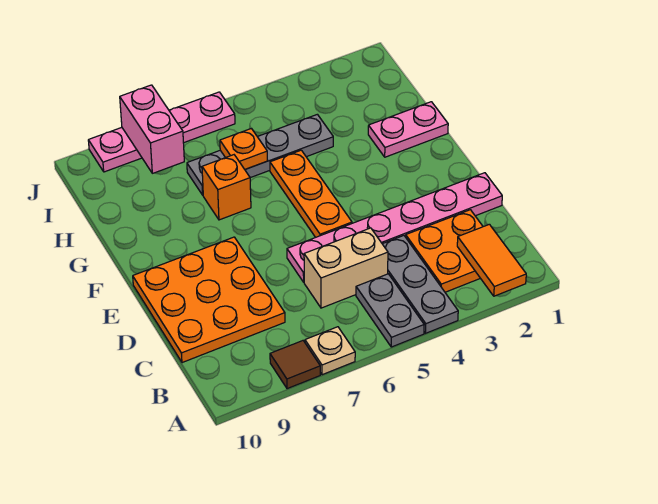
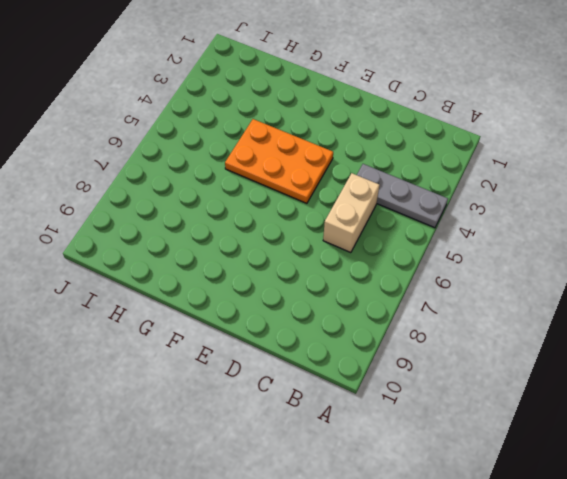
orange plate E4:G5 level 1 -> orange plate E5:G5 level 1
none -> grey plate A5:B5 level 1
none -> tan plate A7 level 1
none -> brown tile A8 level 1

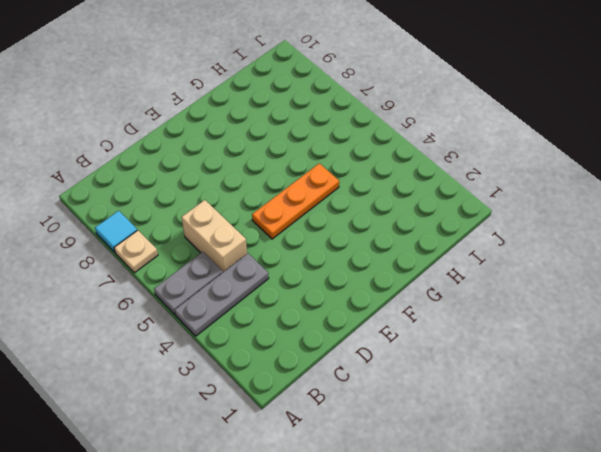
cyan tile A8 level 1 -> brown tile A8 level 1
none -> orange plate B2:C3 level 1
none -> orange plate C8:E10 level 1
none -> pink plate D1:D6 level 1

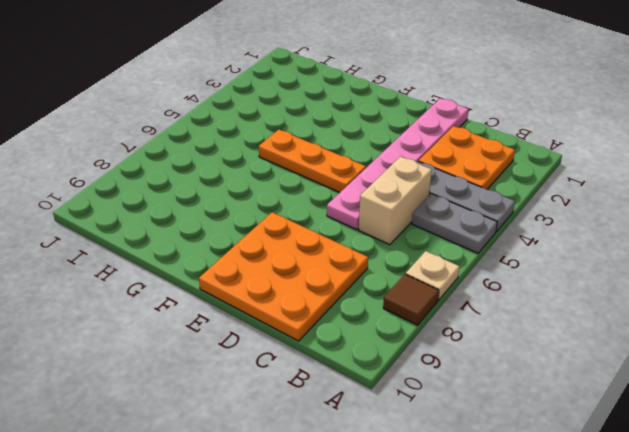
none -> pink plate G1:G2 level 1
none -> orange brick G7 level 1
none -> grey plate H4:H7 level 1

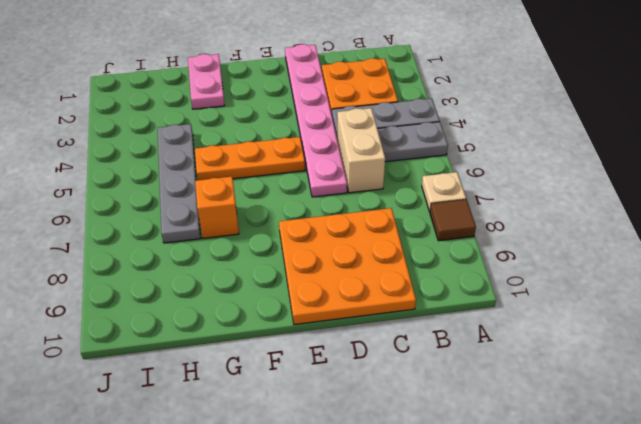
none -> pink plate J6:J9 level 1
none -> orange tile A2:B2 level 2
none -> orange plate H6 level 2

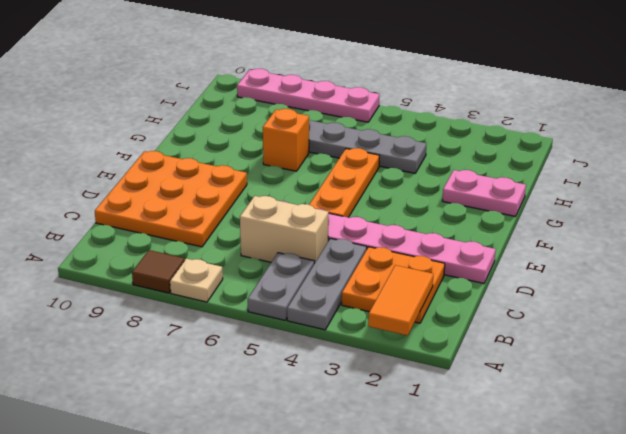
none -> orange plate H6 level 2
none -> pink brick I8:J8 level 2

